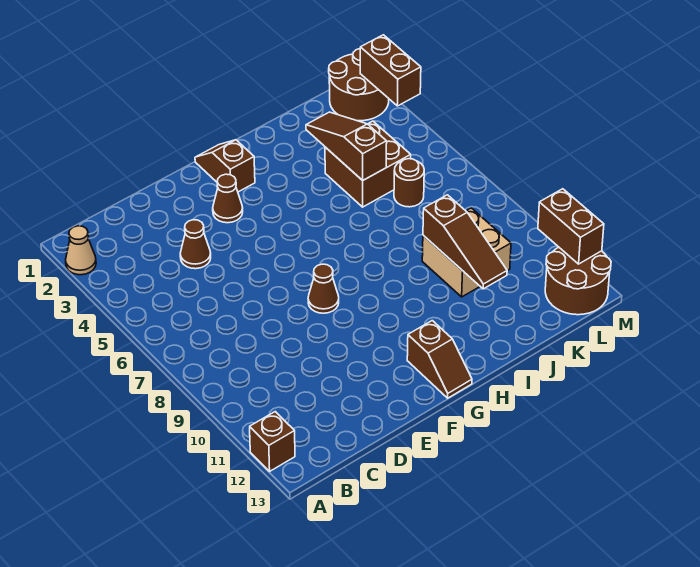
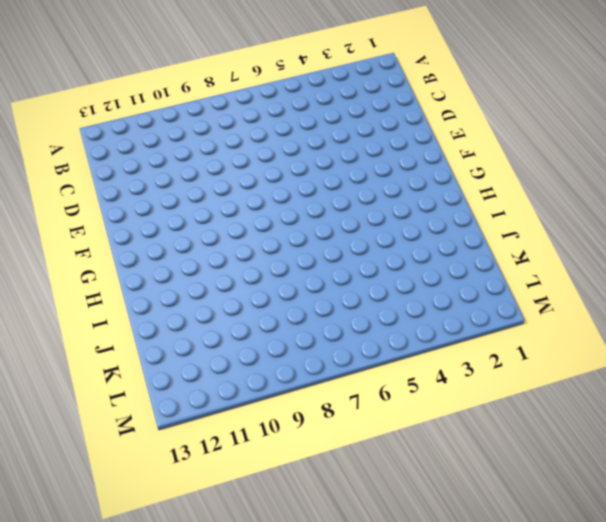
none -> tan cone A2 level 1
none -> brown brick A12 level 1
none -> brown cone D4 level 1

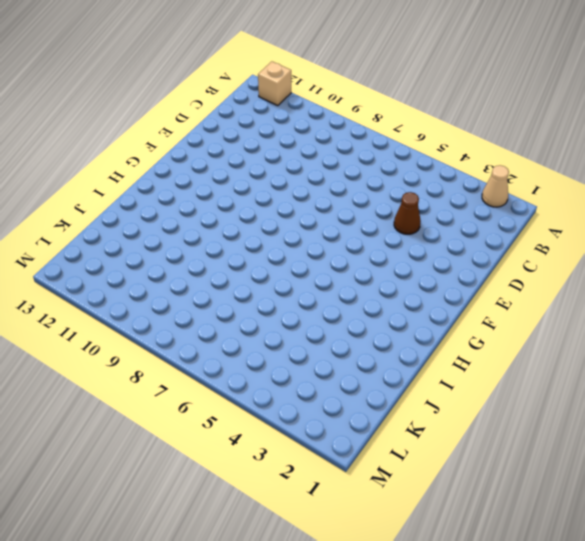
tan brick A12 level 1 -> brown brick A12 level 1
none -> brown cone F3 level 1
none -> brown cone F8 level 1
none -> brown slope G1:G2 level 1 top 2

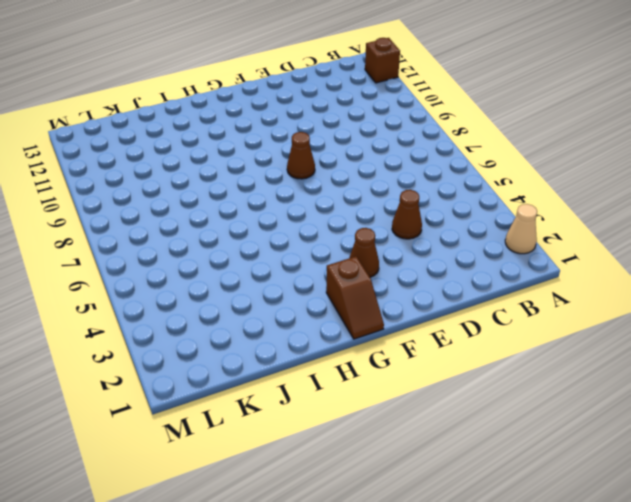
none -> brown slope G12:G13 level 1 top 12
none -> brown brick J4:K5 level 1
none -> tan brick J9:K10 level 1

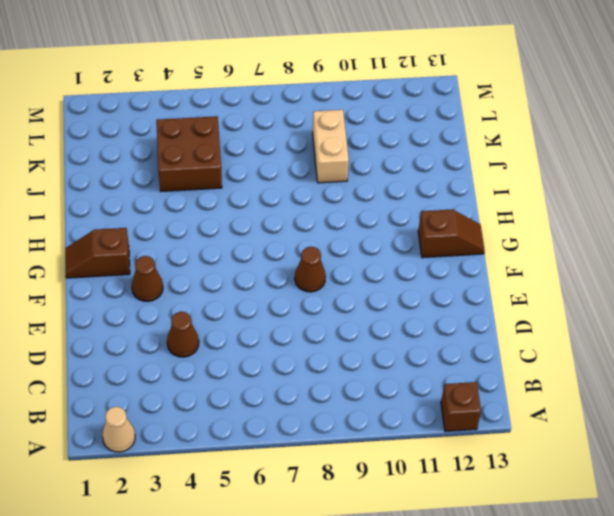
tan brick J9:K9 level 1 -> tan brick J9:K10 level 1
none -> brown round brick K6 level 1
none -> brown round brick L1:M2 level 1
none -> brown round brick L12:M13 level 1

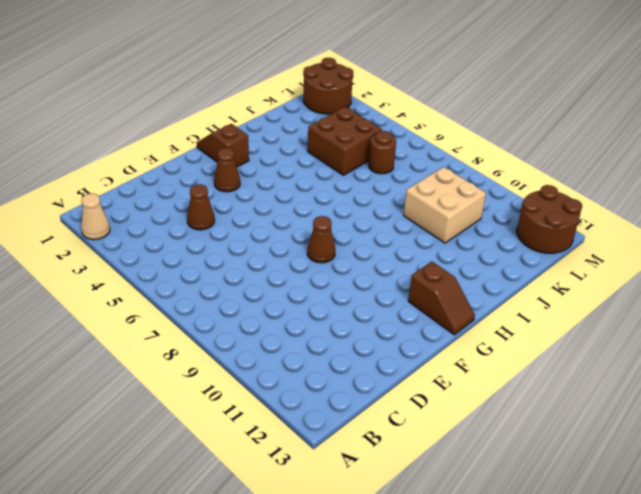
none -> brown brick A12 level 1
none -> brown slope J3:J5 level 2 top 5
none -> brown slope J9:J11 level 2 top 9

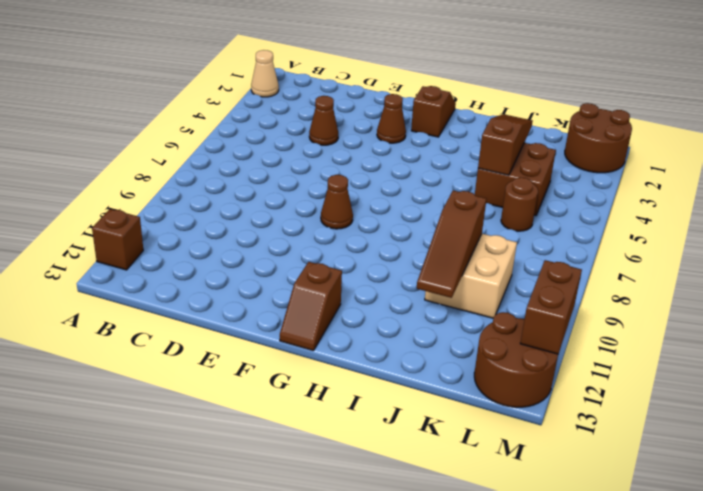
none -> brown brick M2:M3 level 2

